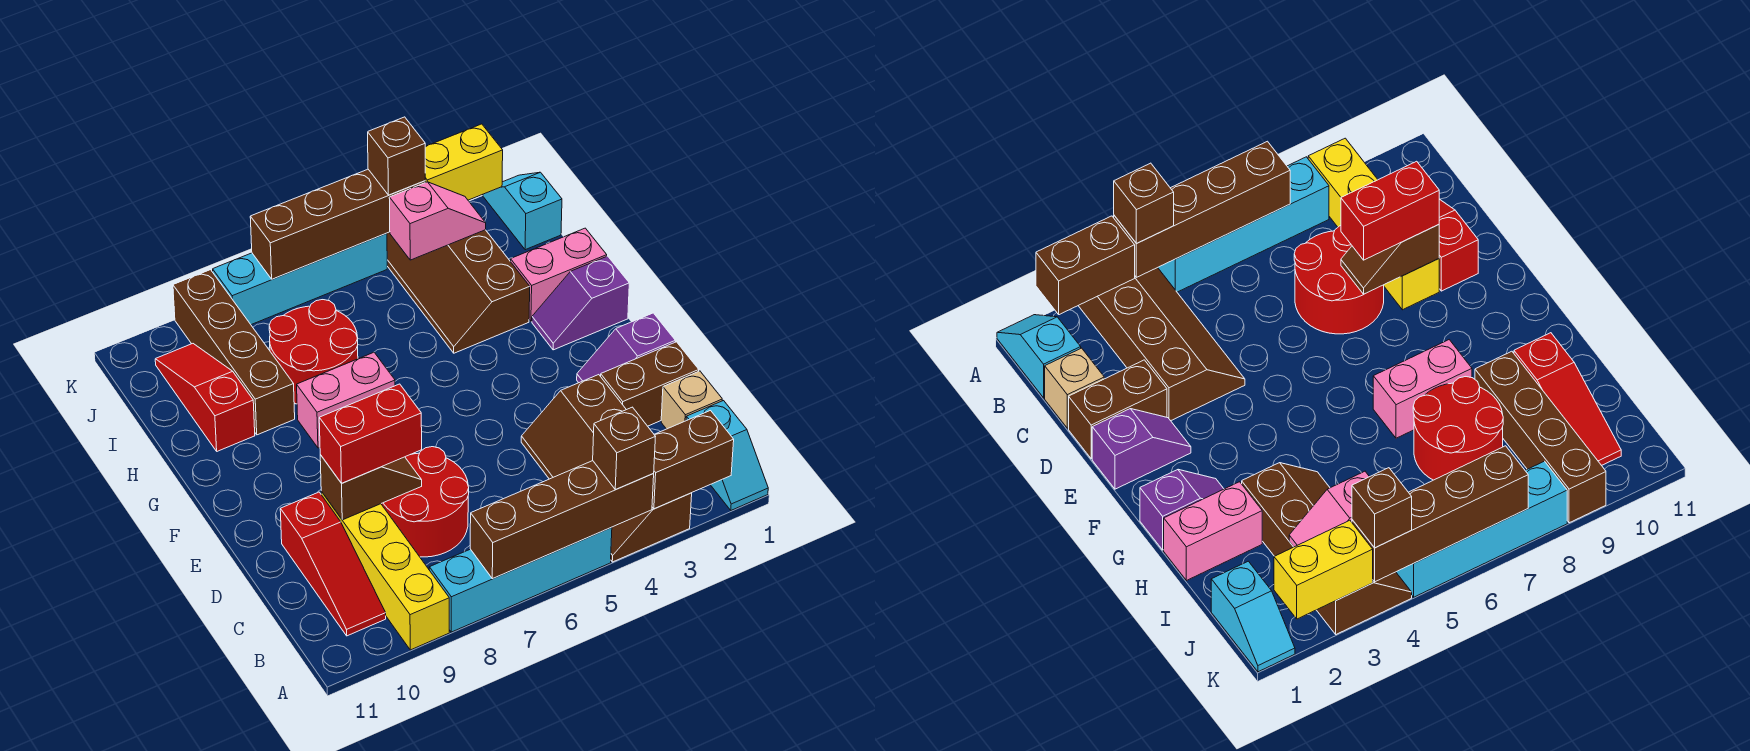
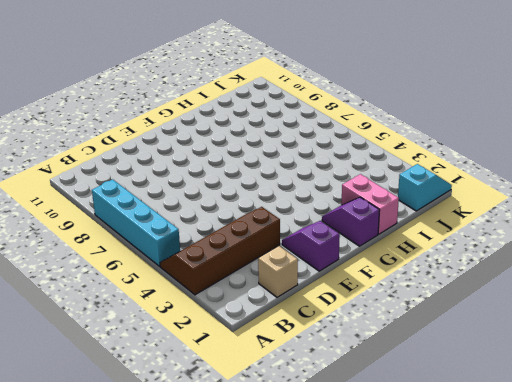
none -> cyan slope A1:B1 level 1 top B
none -> yellow brick A9:D9 level 1
none -> red slope B10:D10 level 1 top D

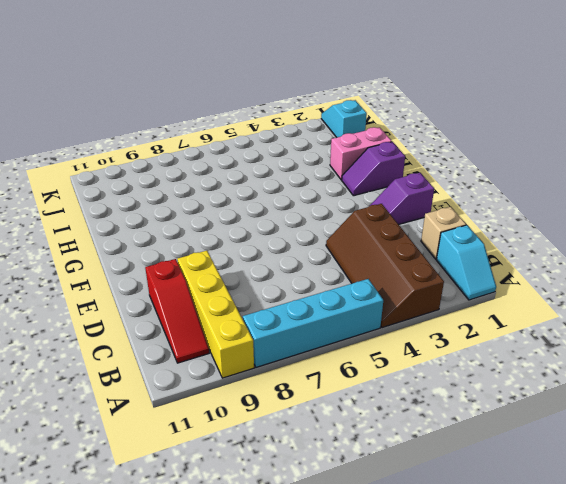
none -> red round brick C7:D8 level 1
none -> brown brick D1:D2 level 1
none -> pink brick G7:G8 level 1

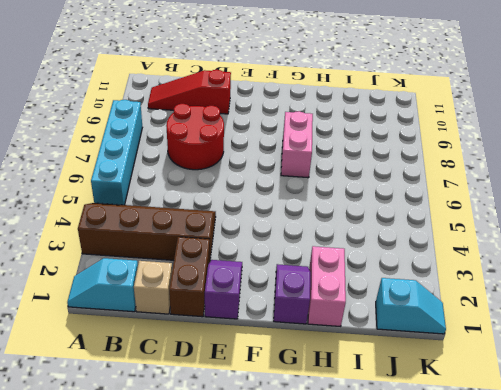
none -> yellow brick A9:D9 level 1
none -> brown slope H3:K4 level 1 top 3
none -> red round brick H7:I8 level 1

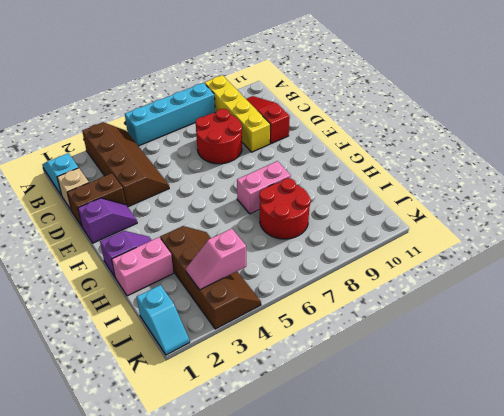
none -> brown brick H9:K9 level 1
none -> red slope H10:J10 level 1 top H
none -> cyan brick K5:K8 level 1

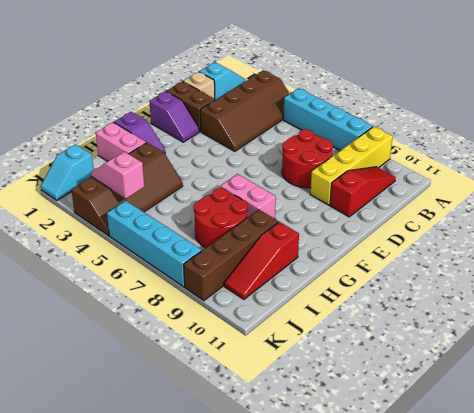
none -> brown brick A2:A3 level 2
none -> brown brick A4:A7 level 2
none -> brown slope D8:D9 level 2 top 9

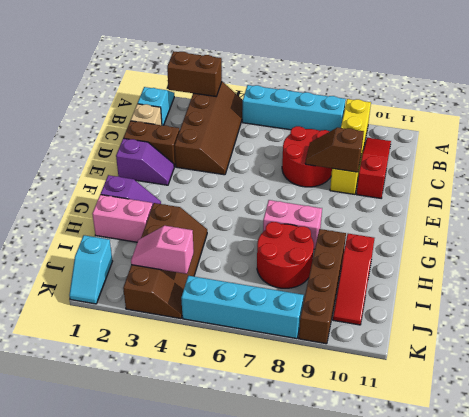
none -> brown brick A4:A7 level 2
none -> yellow brick K2:K3 level 2
none -> brown brick K4:K7 level 2

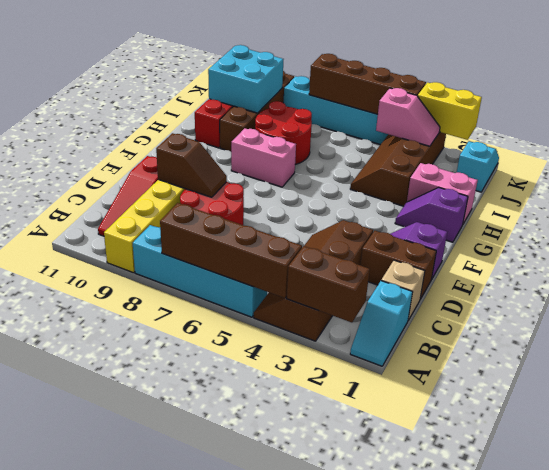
cyan brick I9:J10 level 2 -> none
none -> brown brick A4 level 3
none -> red brick D8:D9 level 3
none -> brown brick K4 level 3

